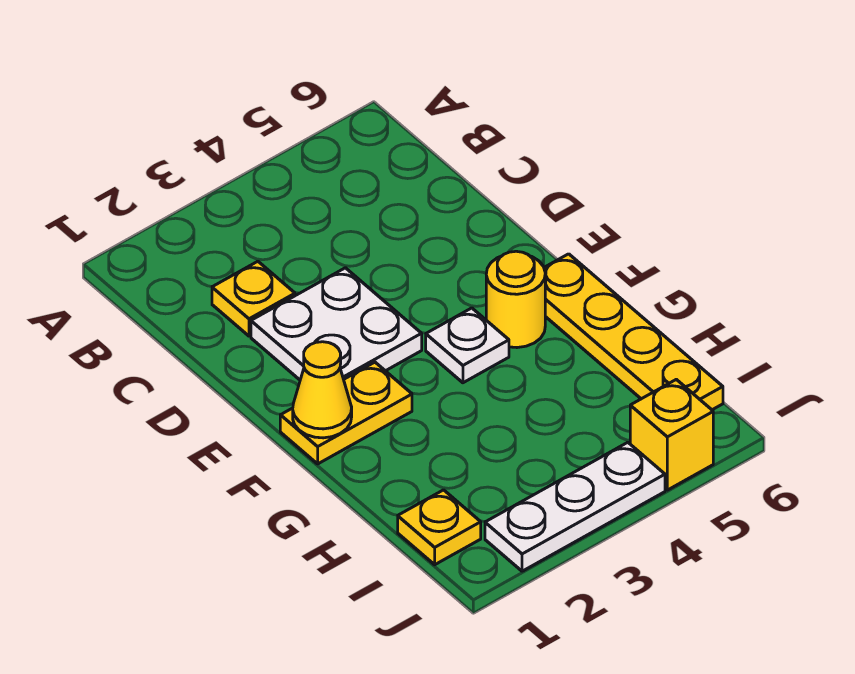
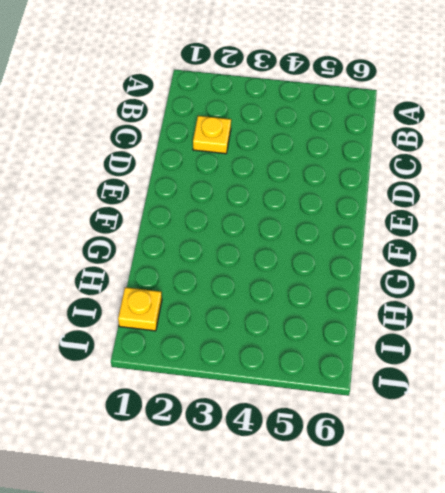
none -> white plate D2:E3 level 1
none -> yellow plate F1:F2 level 1

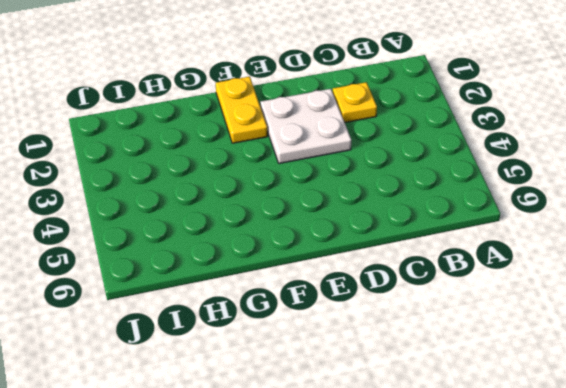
none -> white plate F4 level 1
none -> yellow round brick F5 level 1

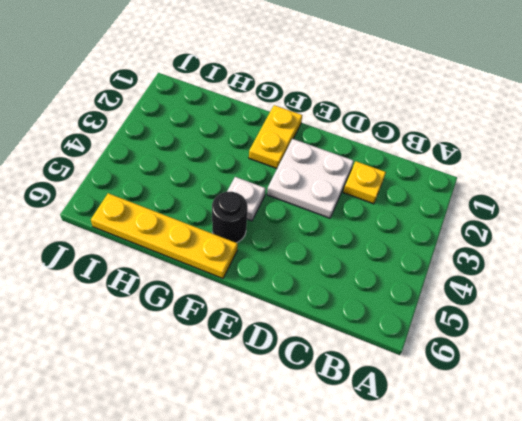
black round brick F5 level 1 -> yellow round brick F5 level 1
none -> yellow plate I1 level 1
none -> white plate J2:J4 level 1

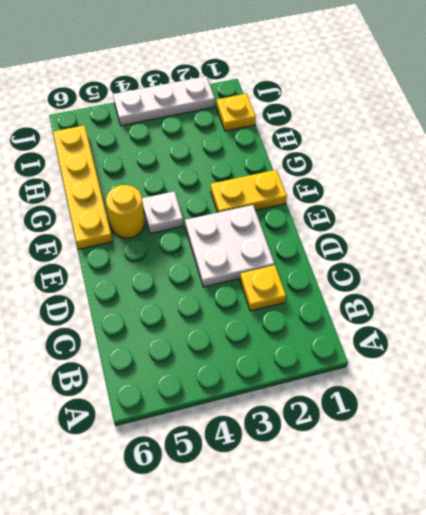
none -> yellow brick J5 level 1
none -> yellow cone F1 level 2

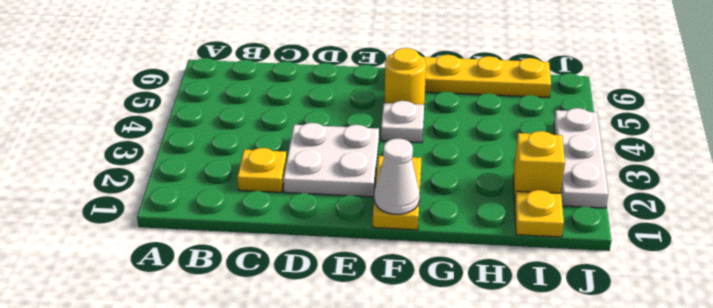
white cone F1 level 2 -> yellow cone F1 level 2
yellow brick I2 level 1 -> yellow brick J5 level 1

